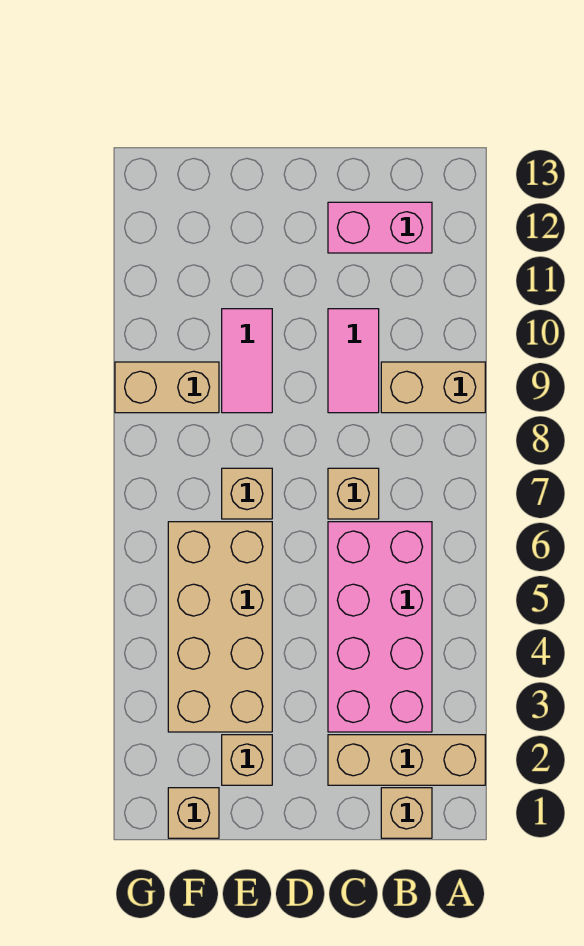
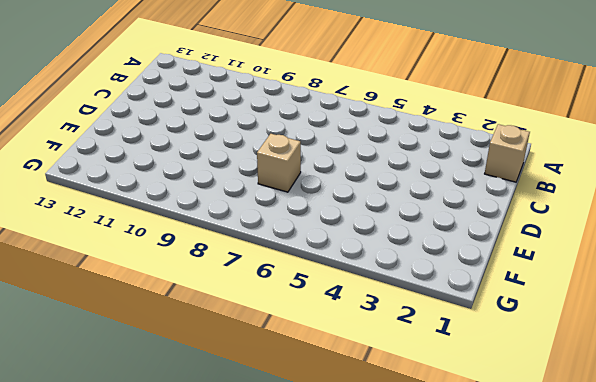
none -> tan brick A2:C2 level 1
none -> tan brick A9:B9 level 1
none -> pink brick B3:C6 level 1

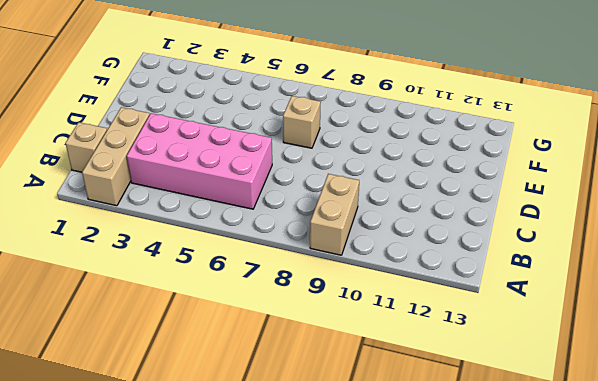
none -> pink brick B12:C12 level 1
none -> tan brick C7 level 1
none -> pink tile C9:C10 level 1

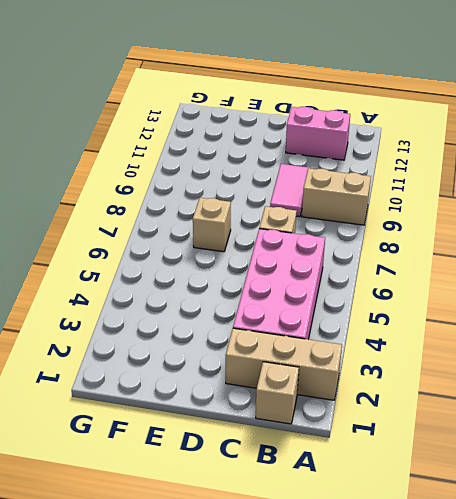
none -> tan brick E2 level 1
none -> tan brick E3:F6 level 1
none -> pink tile E9:E10 level 1

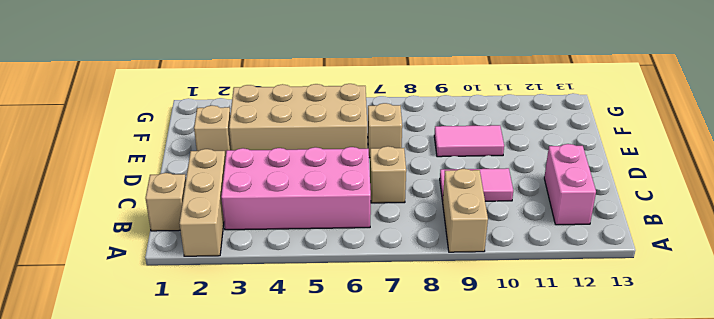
none -> tan brick F1 level 1
none -> tan brick F9:G9 level 1

